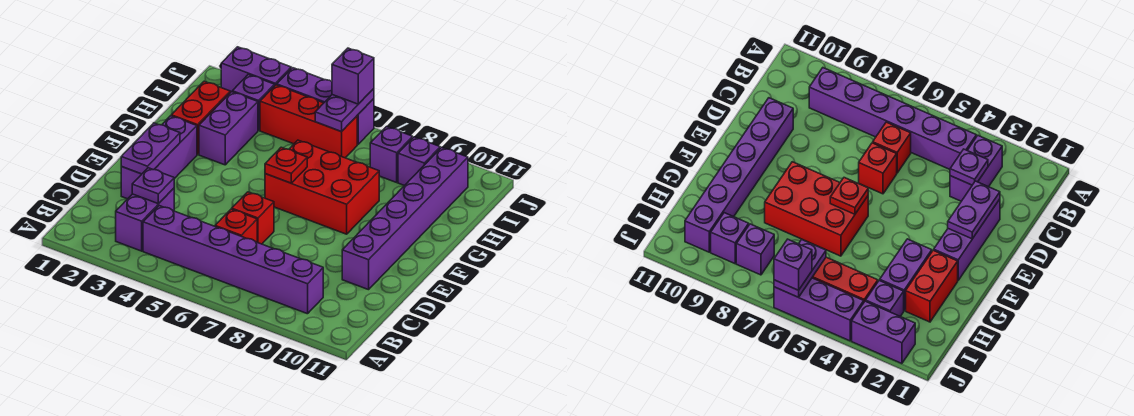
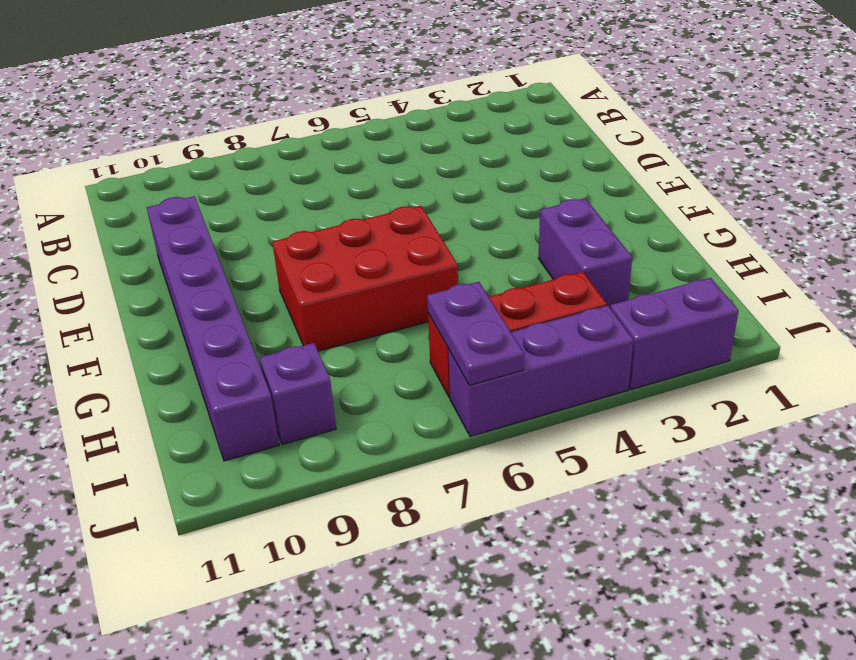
none -> purple brick B3:C3 level 1
none -> purple brick B4:B9 level 1
none -> red brick C6 level 1

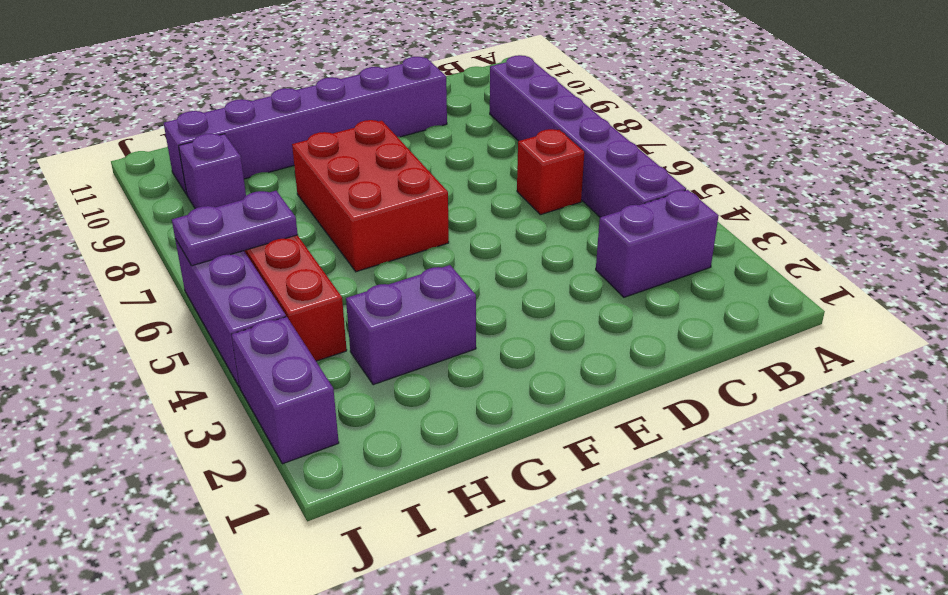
none -> purple brick D2:F2 level 1
none -> red brick D6 level 1
none -> red brick G2:H2 level 1

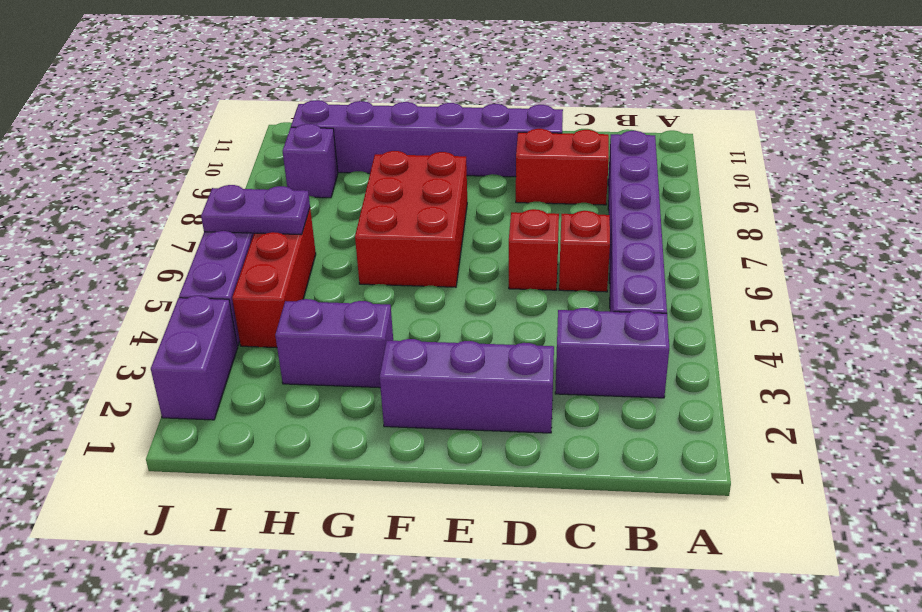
red brick C9:D9 level 1 -> red brick G2:H2 level 1
none -> purple brick I3 level 1
none -> purple brick I8 level 1
none -> purple plate C3 level 2

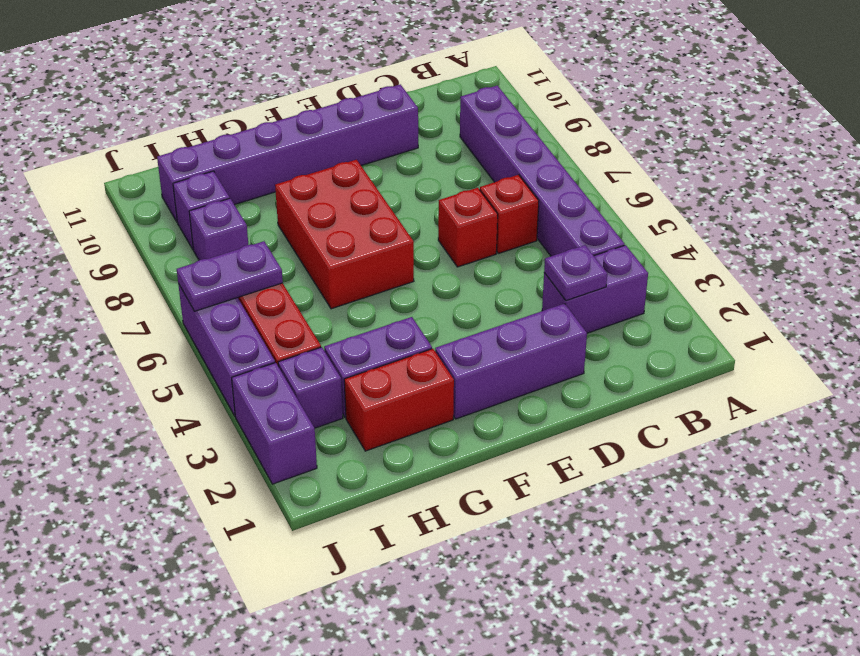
none -> purple plate D2:E2 level 2
none -> red plate F6 level 2
none -> purple brick J6 level 3

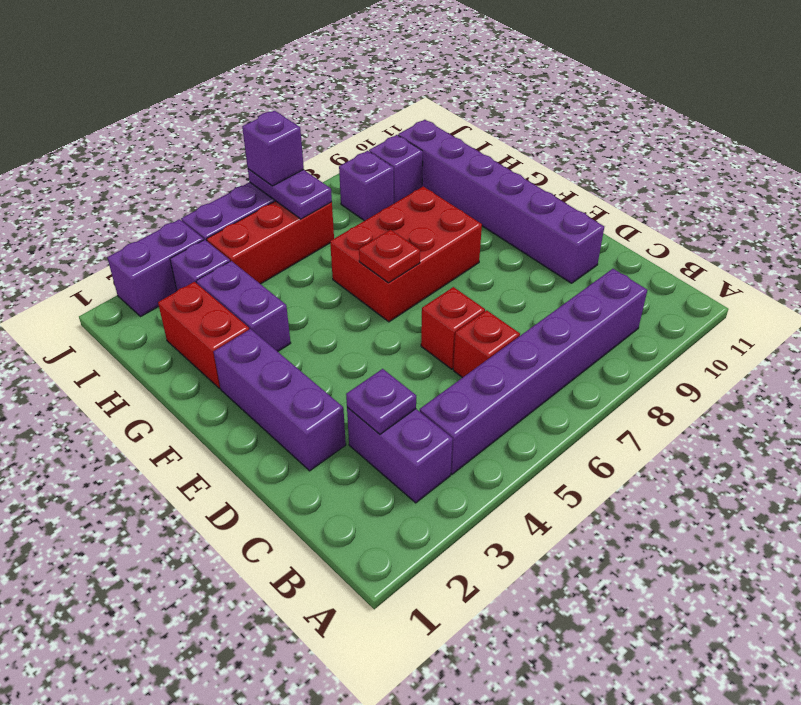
none -> purple plate D2:E2 level 2

